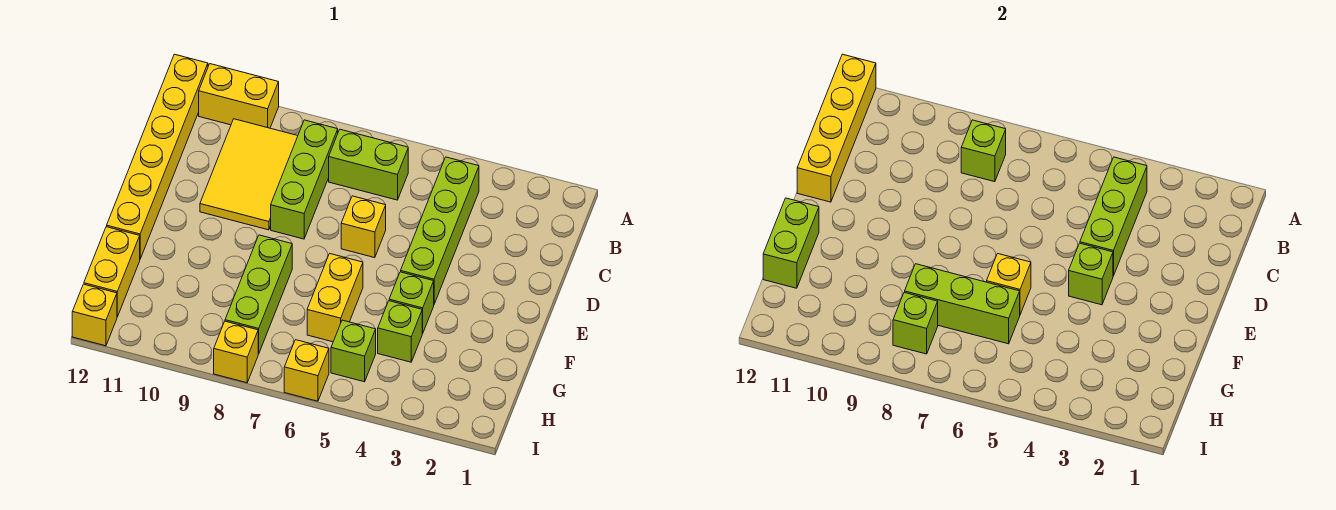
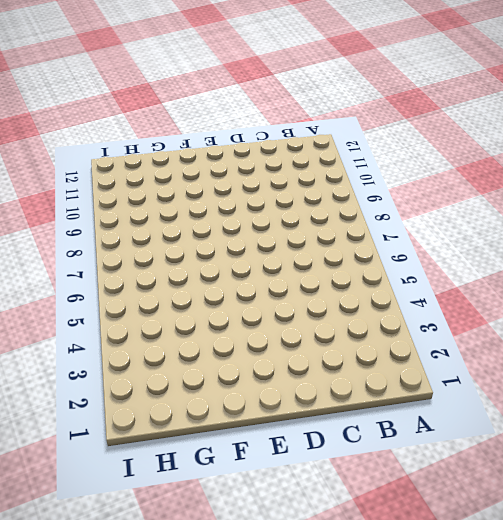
none -> yellow brick A10:A11 level 1
none -> yellow brick A12:F12 level 1
none -> lime brick B4:E4 level 1

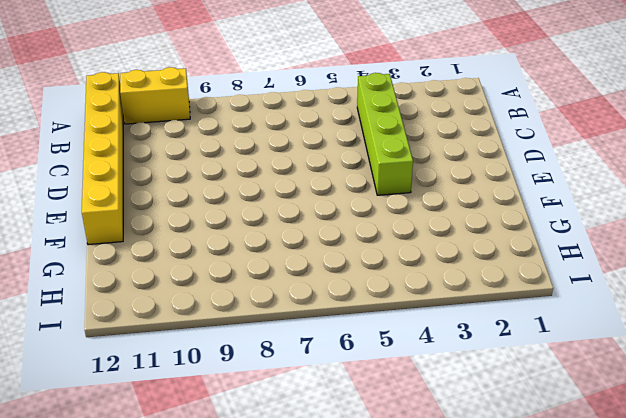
none -> lime brick B6:B7 level 1
none -> lime brick B8:D8 level 1
none -> yellow tile B9:D10 level 1

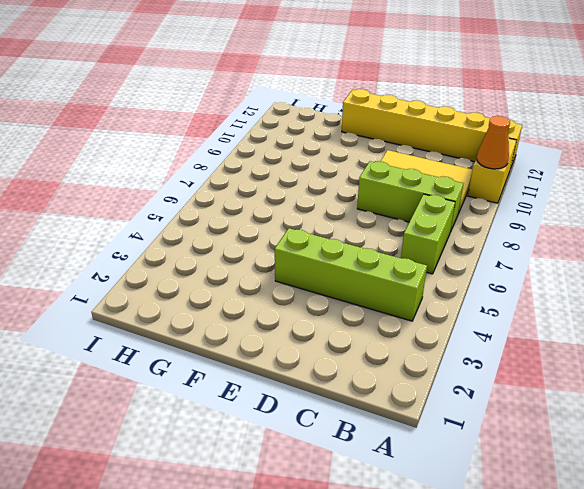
orange cone A10 level 2 -> none
none -> yellow brick D6 level 1
none -> lime brick F4 level 1
none -> yellow brick F6:G6 level 1

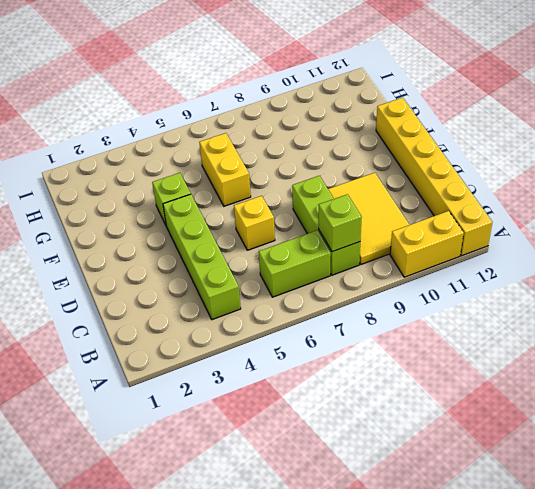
none -> lime brick F8:H8 level 1
none -> lime brick G4 level 1
none -> yellow brick G12:H12 level 1

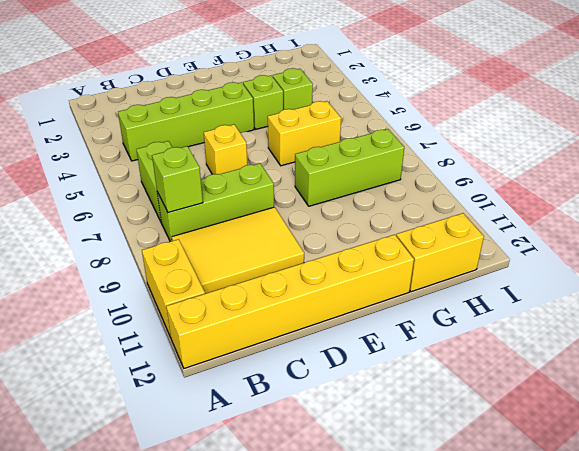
none -> lime brick H5 level 1
none -> yellow brick I6 level 1
none -> yellow brick I8 level 1

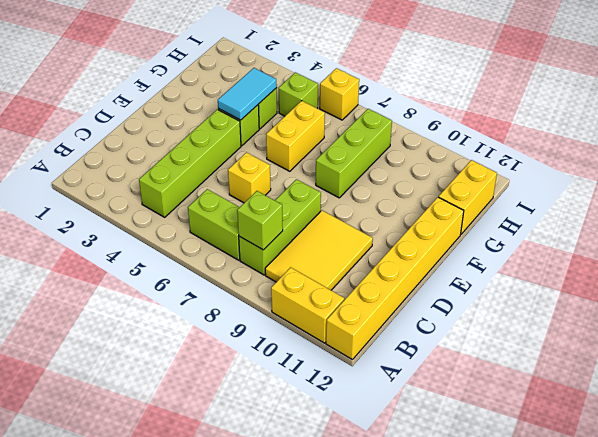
cyan tile F4:G4 level 2 -> none
none -> yellow brick I8 level 1
none -> yellow brick I12 level 1
none -> yellow brick A12:D12 level 2

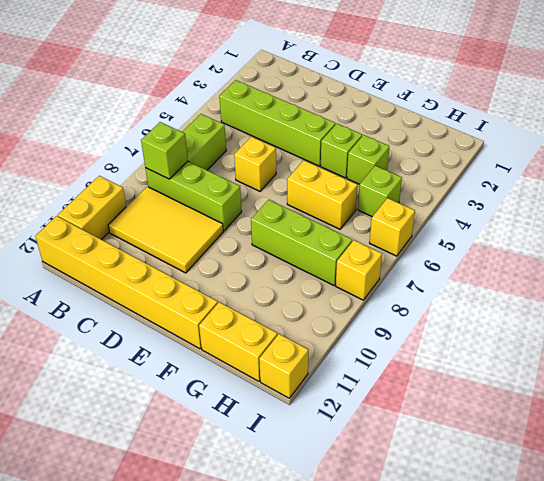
none -> yellow brick A12:D12 level 2
none -> lime brick B4:D4 level 2
none -> lime brick E4 level 2

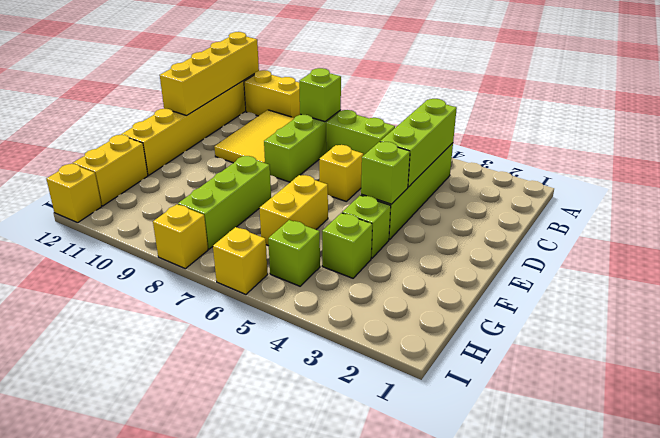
none -> yellow brick F6 level 2
none -> lime brick F12:G12 level 2
none -> lime brick G6:G8 level 2

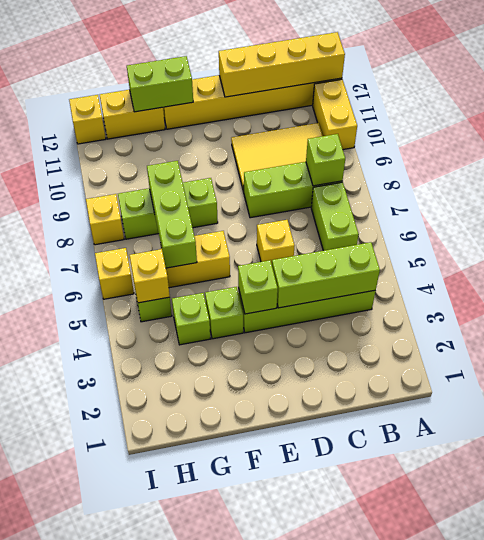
yellow brick H5 level 2 -> yellow brick F6 level 2
none -> lime brick H8 level 2

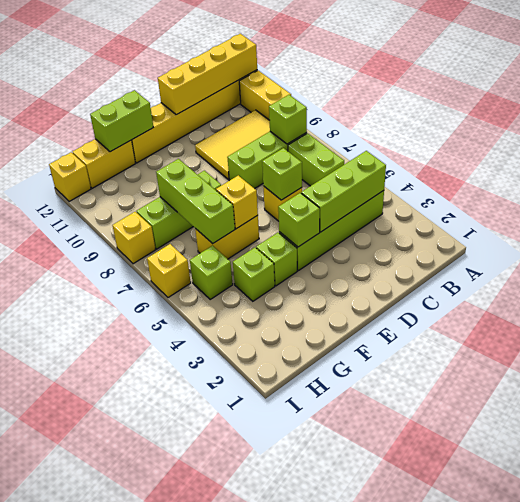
lime brick D6 level 2 -> lime brick H8 level 2

